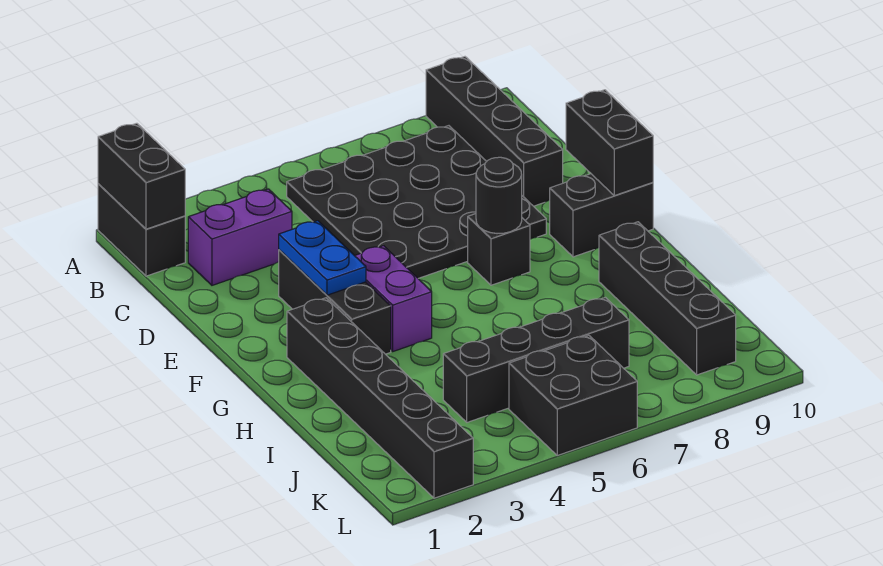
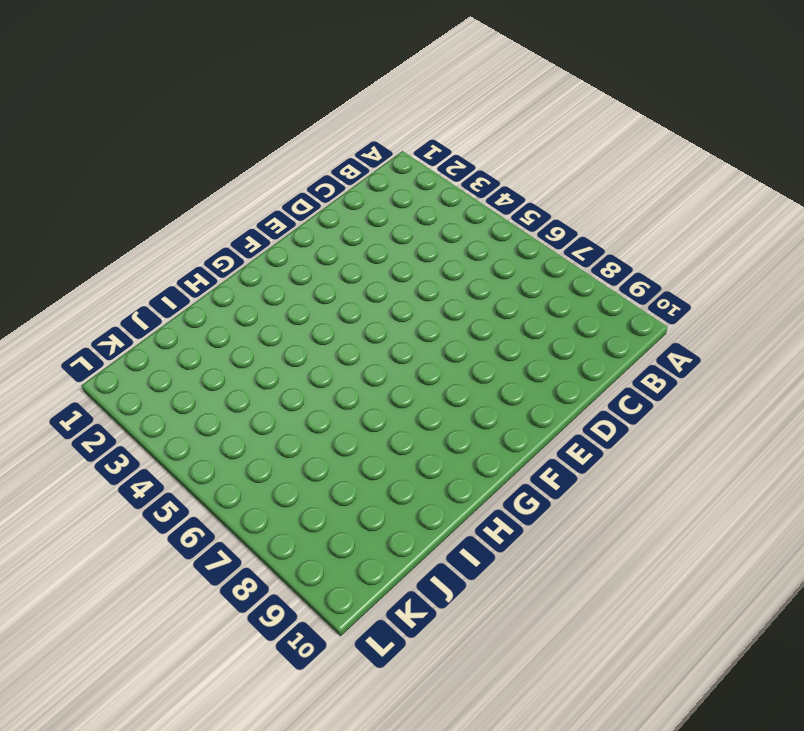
none -> black brick A1:B1 level 1
none -> black brick A9:D9 level 1
none -> black plate B5:E8 level 1

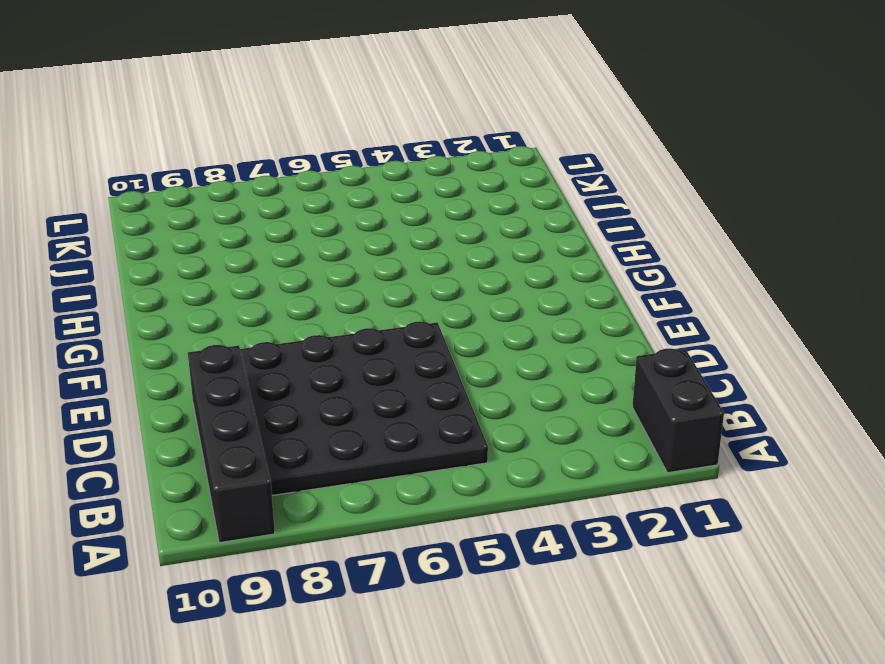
none -> purple brick C2:C3 level 1
none -> black brick E3:G3 level 1
none -> purple brick F4:G4 level 1

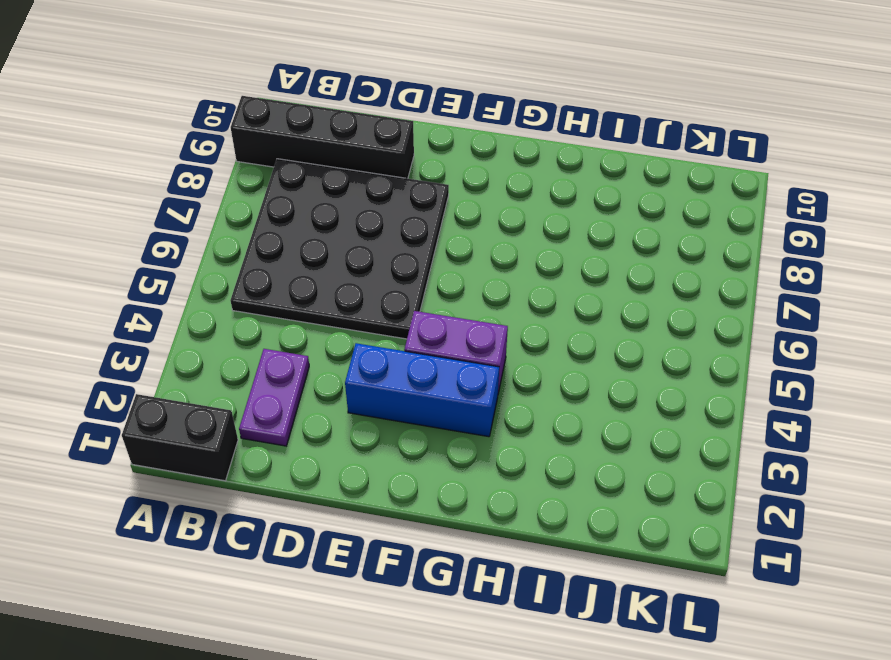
purple plate C2:C3 level 1 -> purple brick C2:C3 level 1
blue brick E3:G3 level 1 -> black brick E3:G3 level 1
none -> black brick F7 level 1
none -> black brick F9:F10 level 1
none -> black brick G2:L2 level 1

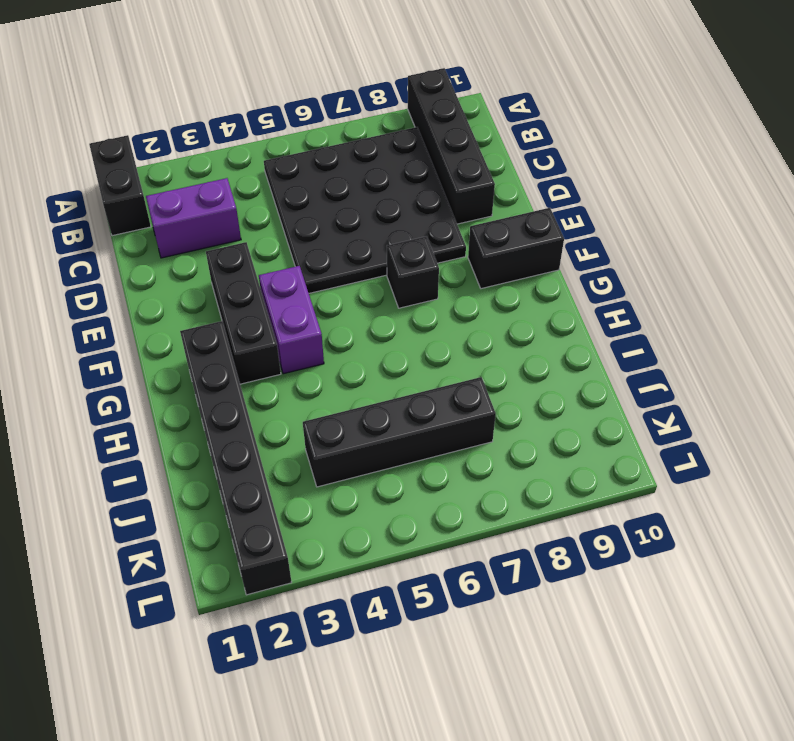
none -> black brick H9:K9 level 1
none -> black brick K5:L6 level 1
none -> black brick A1:B1 level 2

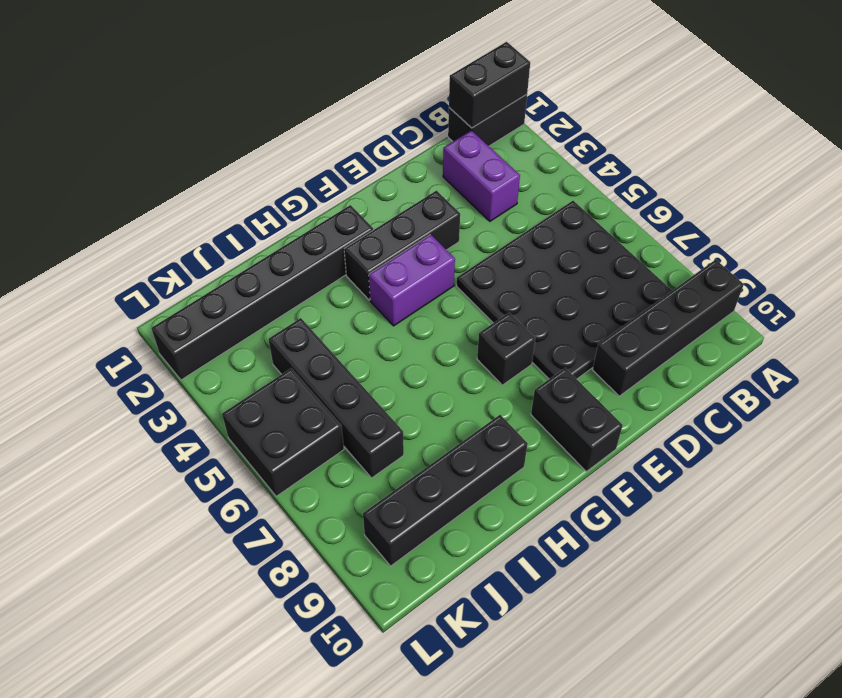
none -> blue plate E3:F3 level 2
none -> black brick E10:F10 level 2
none -> black round brick F7 level 2

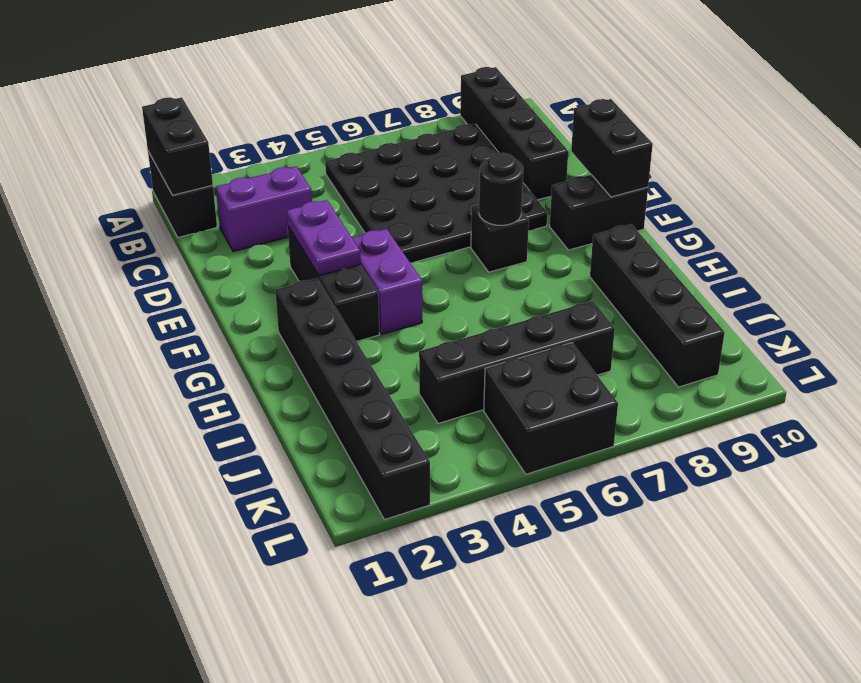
purple plate E3:F3 level 2 -> blue plate E3:F3 level 2

